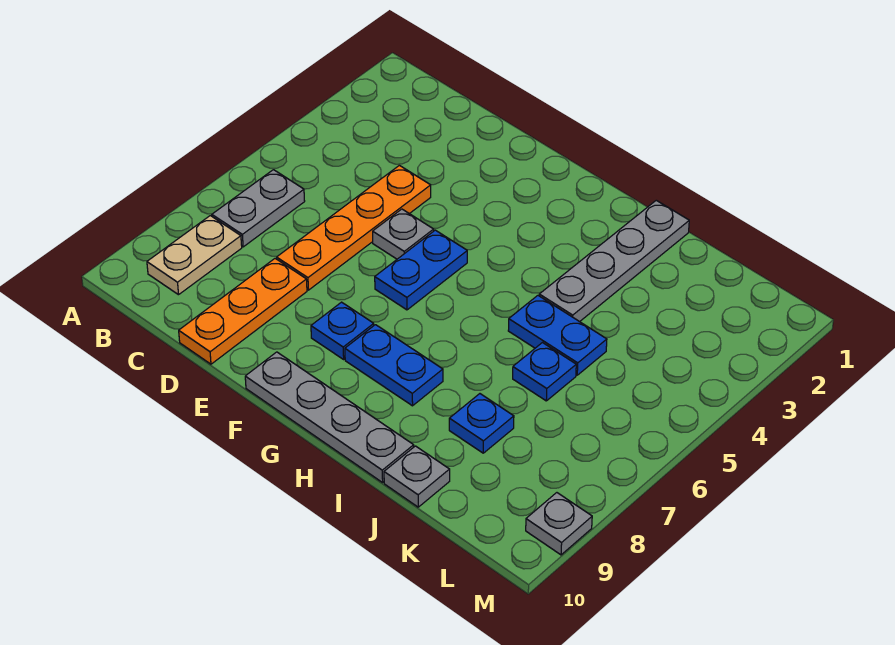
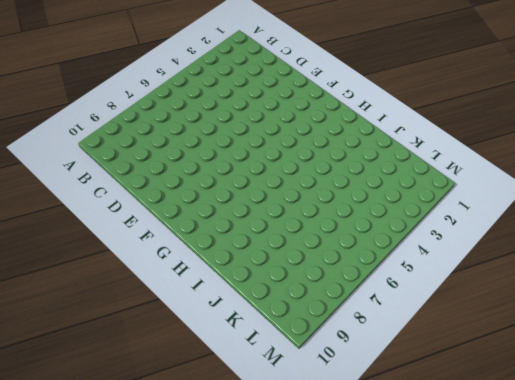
none -> grey plate B6:B7 level 1
none -> tan plate B8:B9 level 1
none -> orange plate D4:D7 level 1

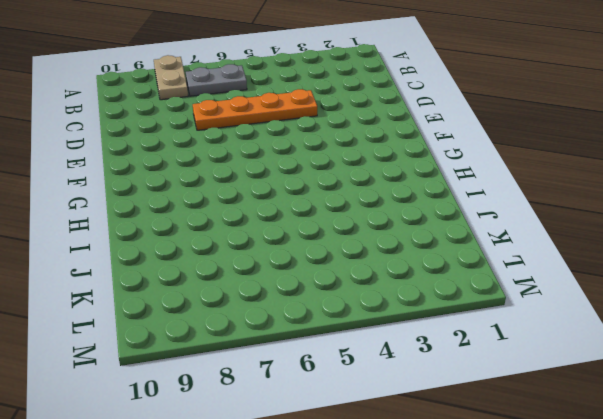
tan plate A8:B8 level 1 -> tan plate B8:B9 level 1
none -> orange plate D8:D10 level 1
none -> grey plate E5 level 1
none -> blue plate F5:F6 level 1

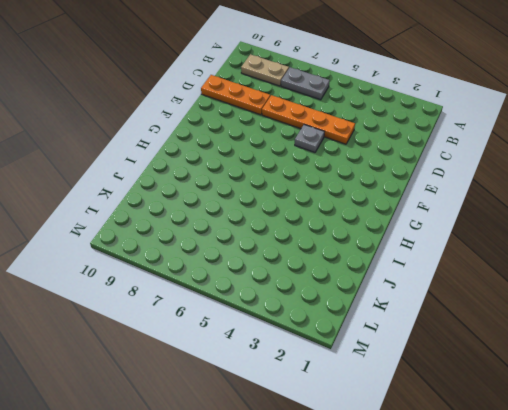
none -> blue plate F5:F6 level 1
none -> blue plate F8 level 1
none -> grey plate F10:I10 level 1

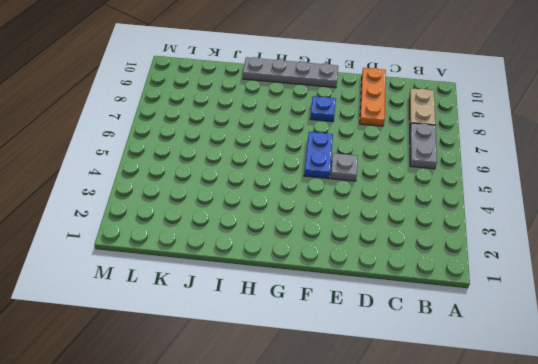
none -> orange plate D4:D7 level 1
none -> blue plate G8:H8 level 1
none -> grey plate I1:I4 level 1

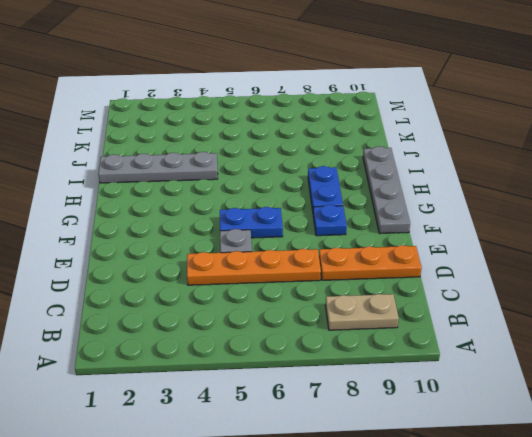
none -> grey plate B6:B7 level 1
none -> blue plate I5:J5 level 1
none -> blue plate J6 level 1

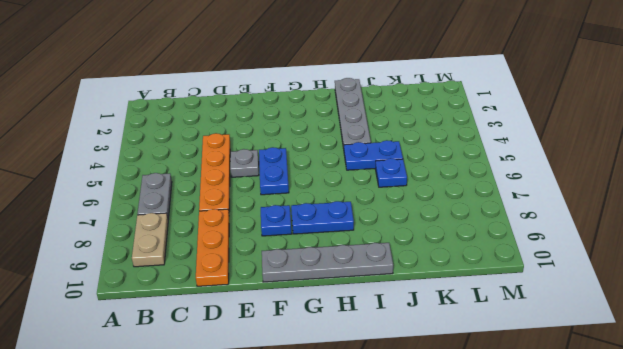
none -> blue plate J8 level 1
none -> grey plate J10 level 1
none -> grey plate M9 level 1

